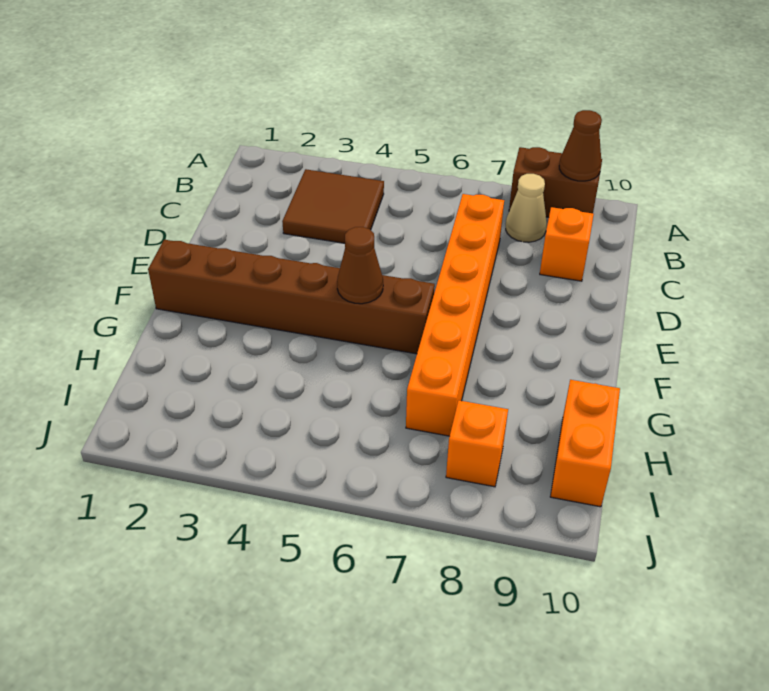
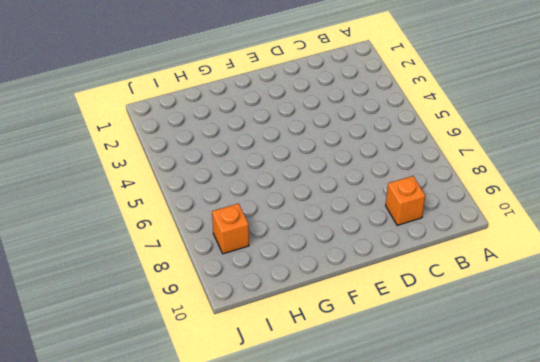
none -> brown brick A8:A9 level 1
none -> brown tile B3:C4 level 1

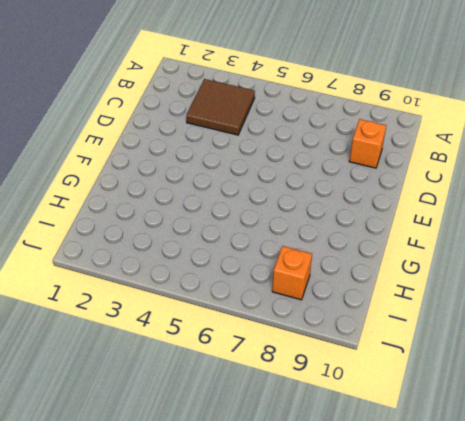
none -> brown brick A8:A9 level 1
none -> tan cone B8 level 1

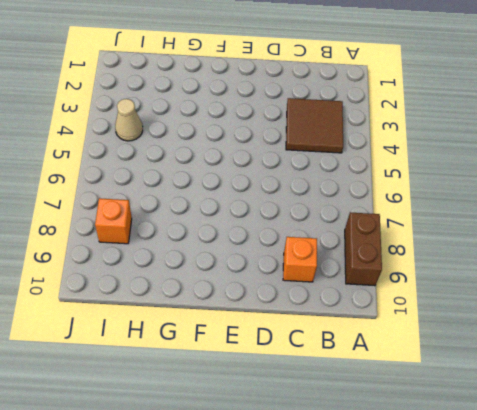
tan cone I4 level 1 -> tan cone B8 level 1
none -> orange brick C7:H7 level 1
none -> brown brick F1:F6 level 1

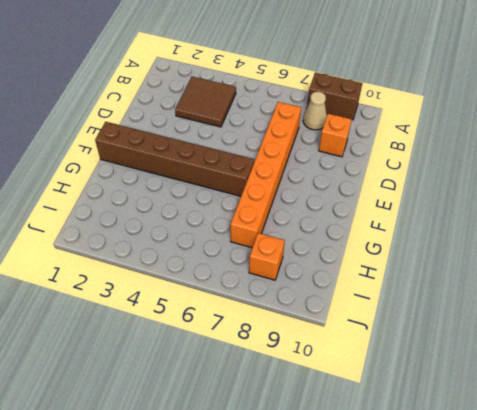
none -> orange brick H10:I10 level 1
none -> brown cone A9 level 2

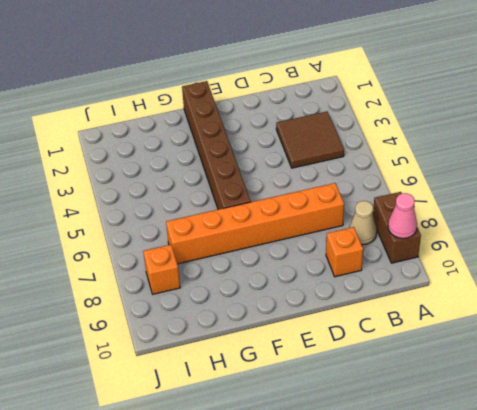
pink cone A9 level 2 -> brown cone A9 level 2
none -> orange brick H10:I10 level 1
none -> brown cone F5 level 2

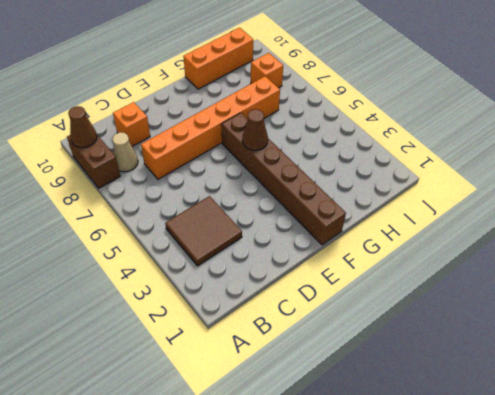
orange brick G10:I10 level 1 -> orange brick H10:I10 level 1

